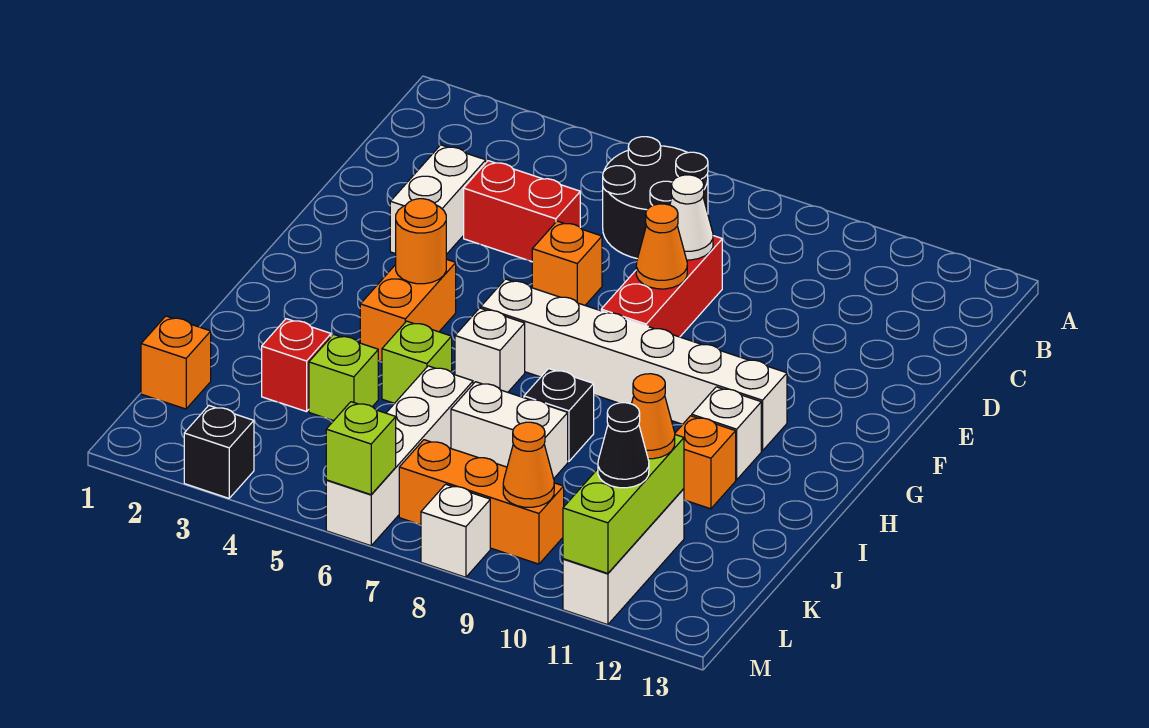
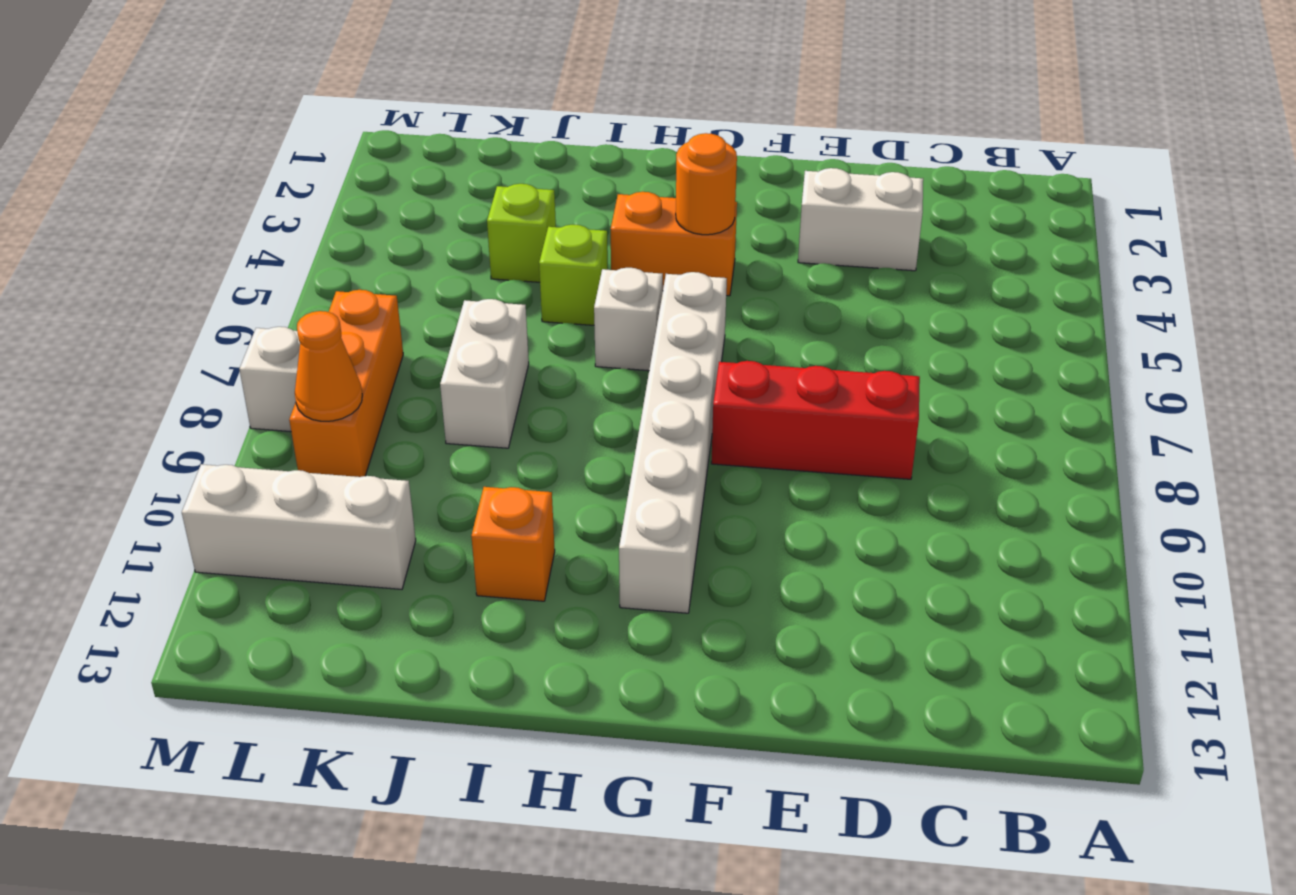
none -> black round brick B6:C7 level 1
none -> red brick D4:D5 level 1
none -> orange brick E6 level 1

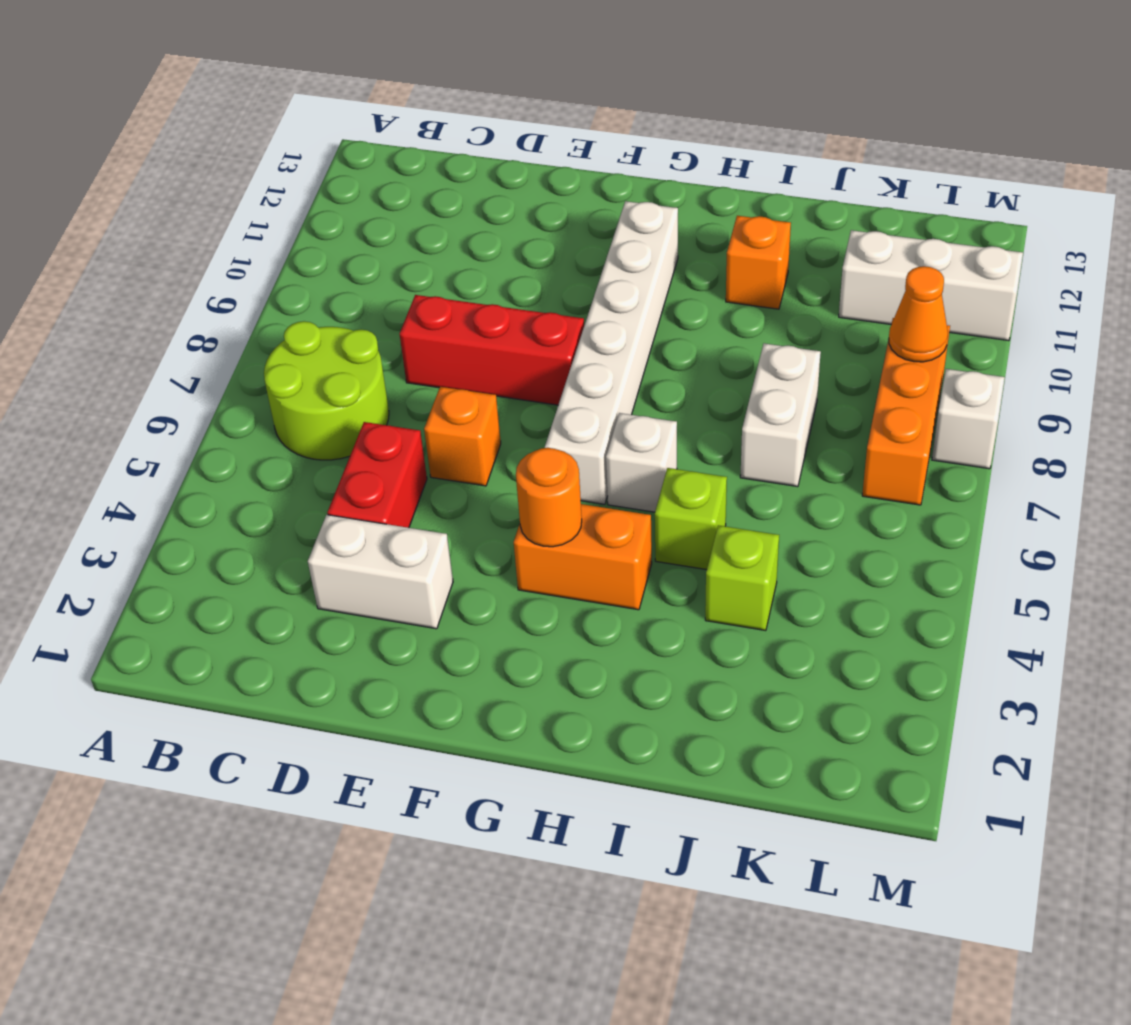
lime round brick B6:C7 level 1 -> black round brick B6:C7 level 1
none -> white brick H11 level 1
none -> black brick I8 level 1
none -> red brick J3 level 1

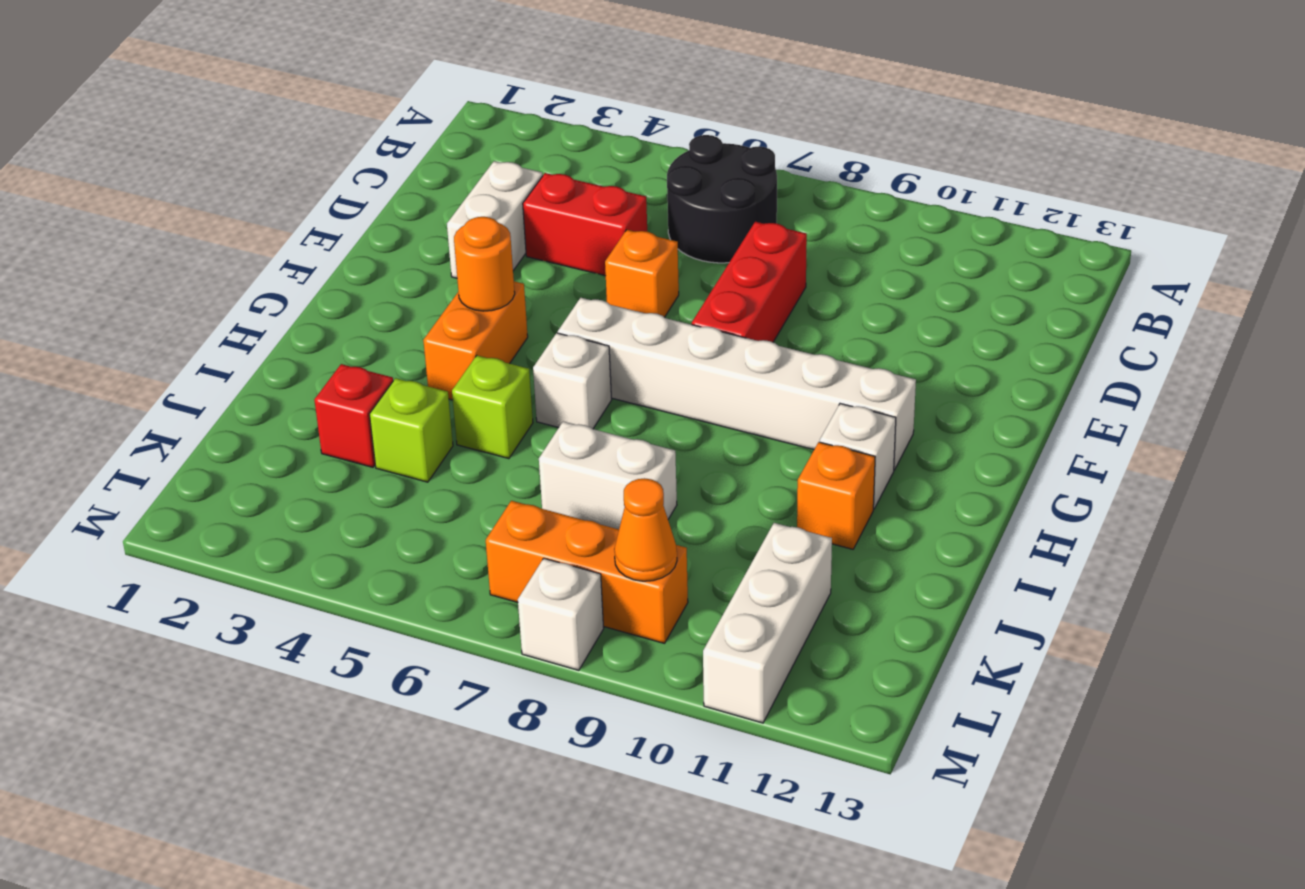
none -> black brick I8 level 1
none -> white brick J6:M6 level 1
none -> orange brick K1 level 1

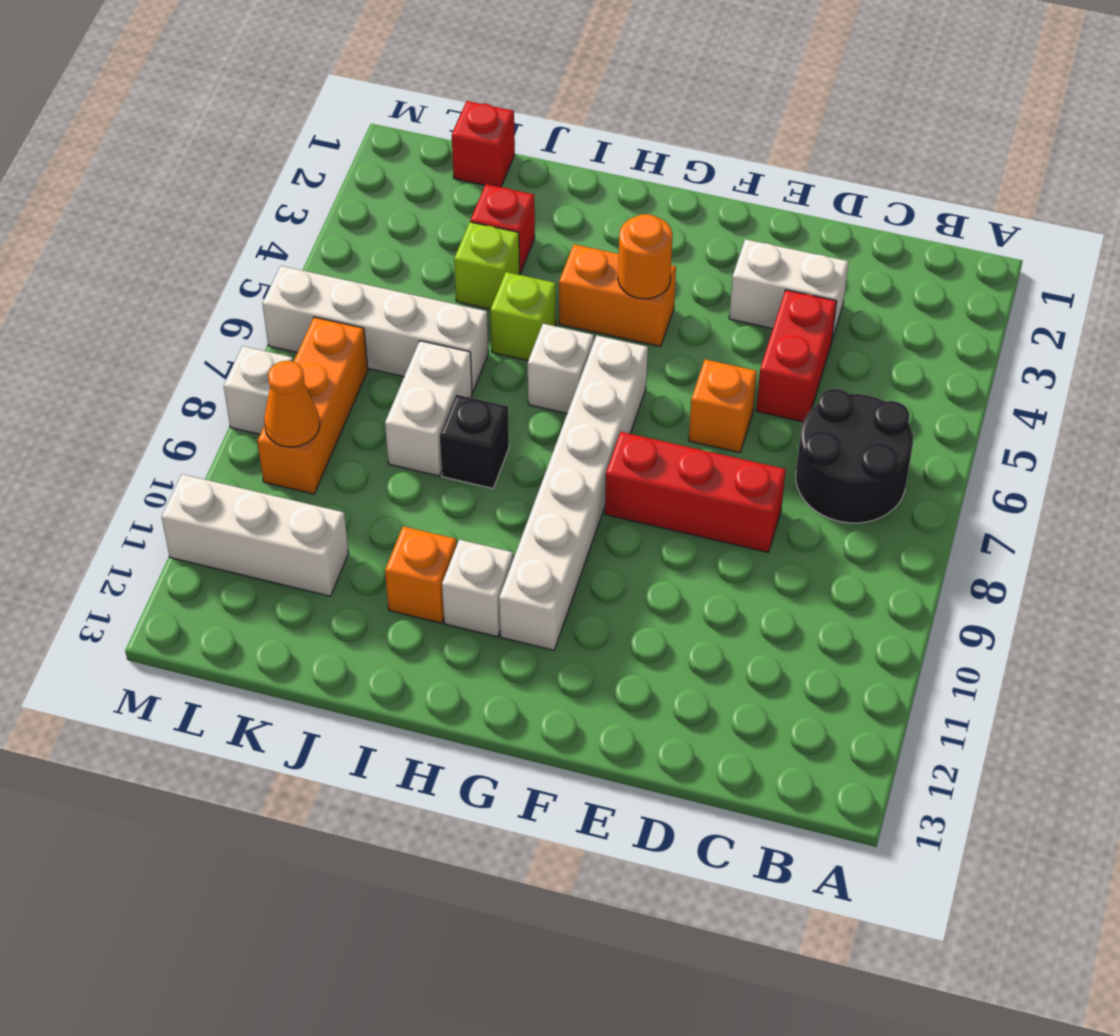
red brick K1 level 1 -> orange brick K1 level 1
none -> black brick M3 level 1
none -> white cone D8 level 2
none -> orange cone E8 level 2

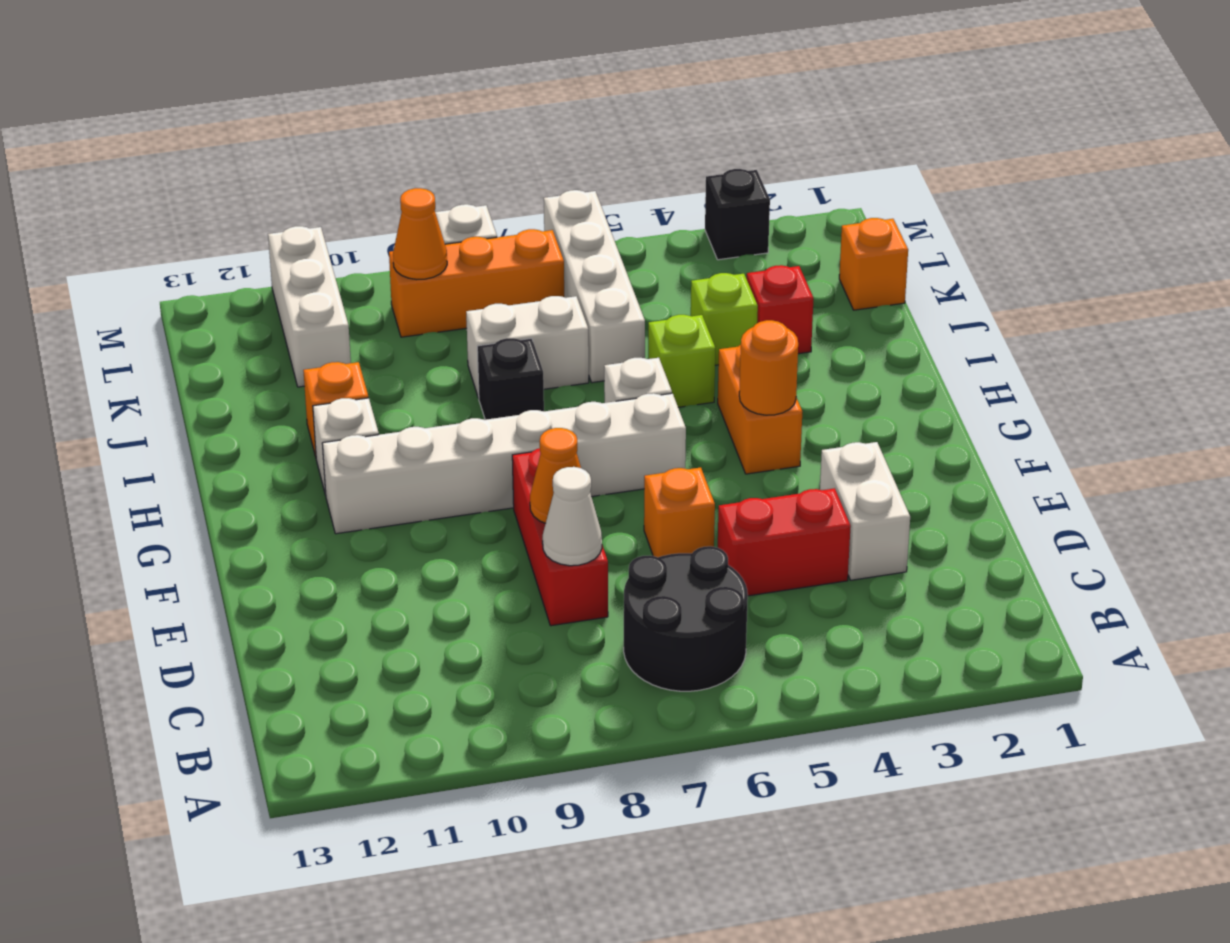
none -> lime brick K11:M11 level 2
none -> lime brick M6 level 2
none -> orange cone K11 level 3

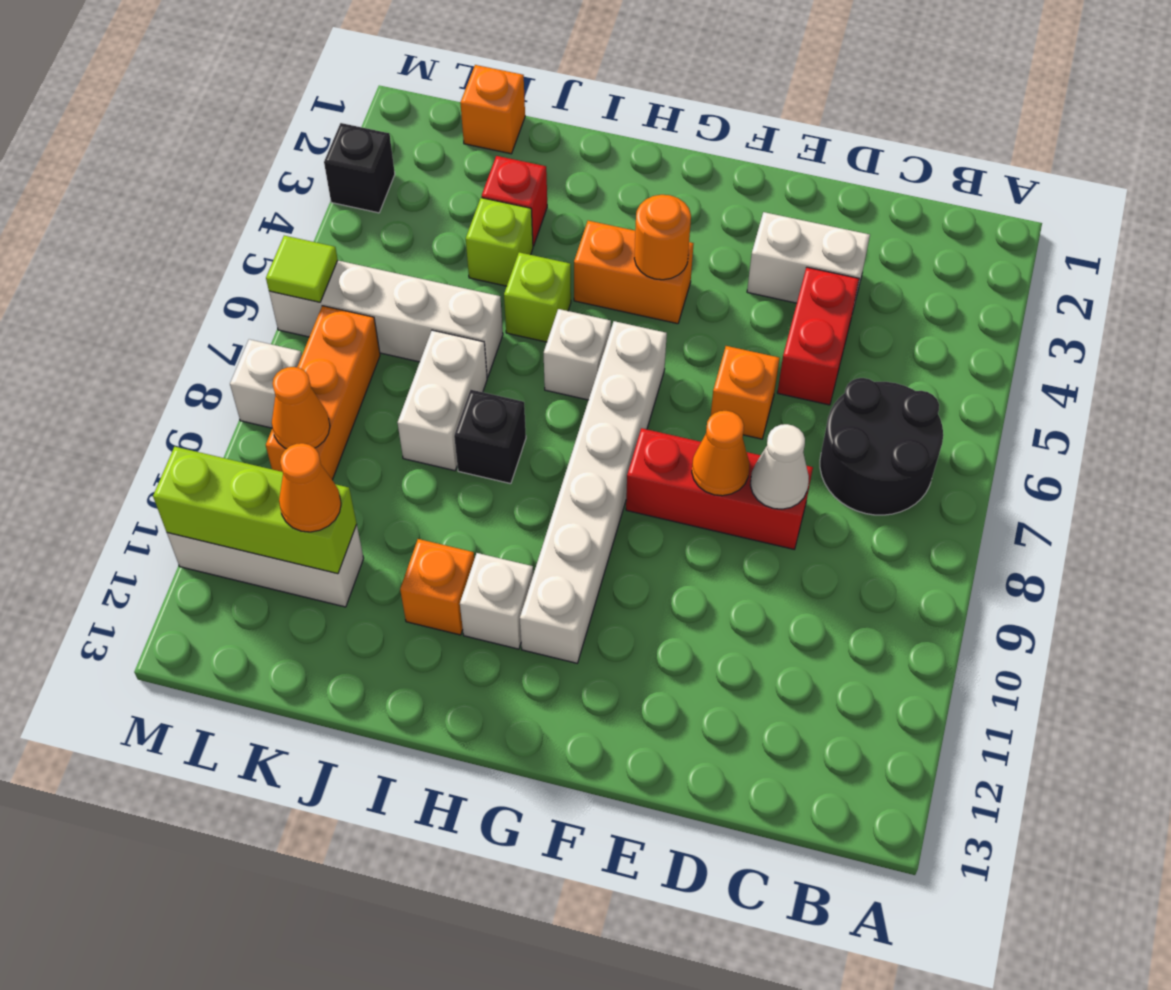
lime tile M6 level 2 -> lime brick M6 level 2
none -> black cone L11 level 3

